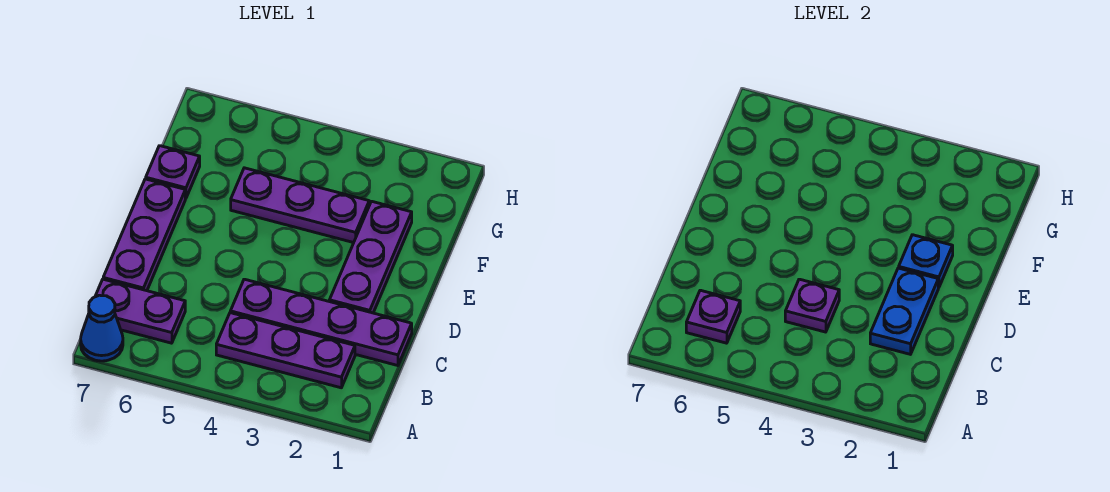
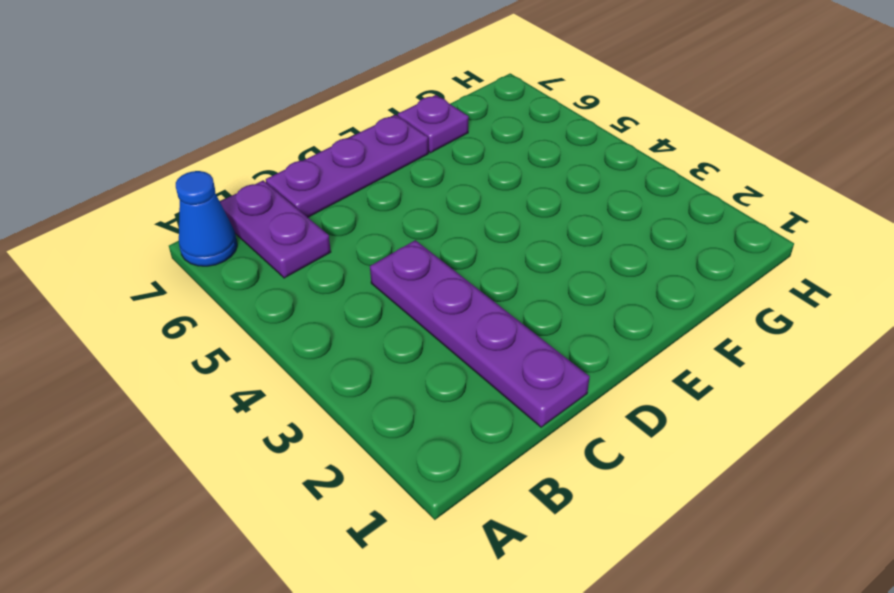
none -> purple plate B2:B4 level 1
none -> purple plate D2:F2 level 1
none -> purple plate F3:F5 level 1

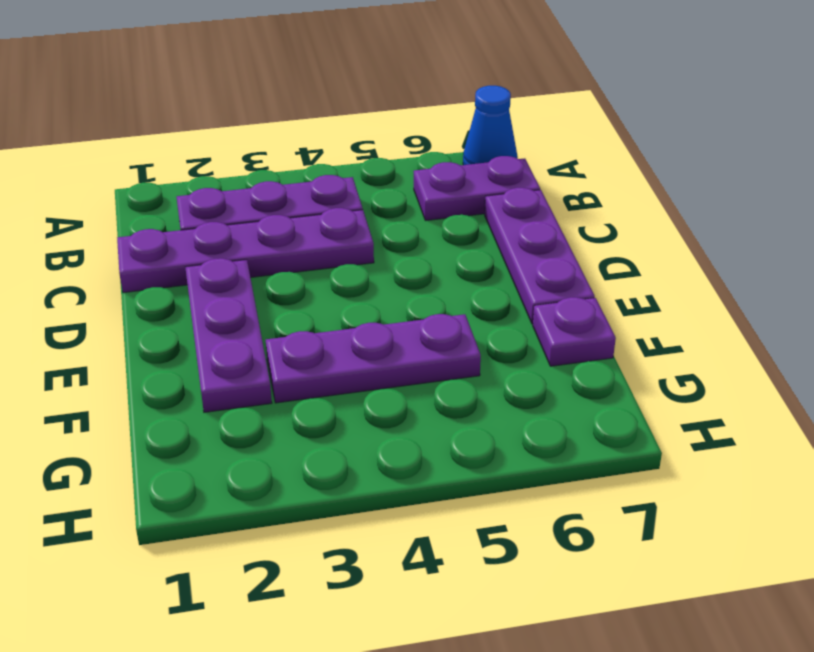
none -> purple plate B6 level 2
none -> blue plate C2:D2 level 2
none -> purple plate C4 level 2

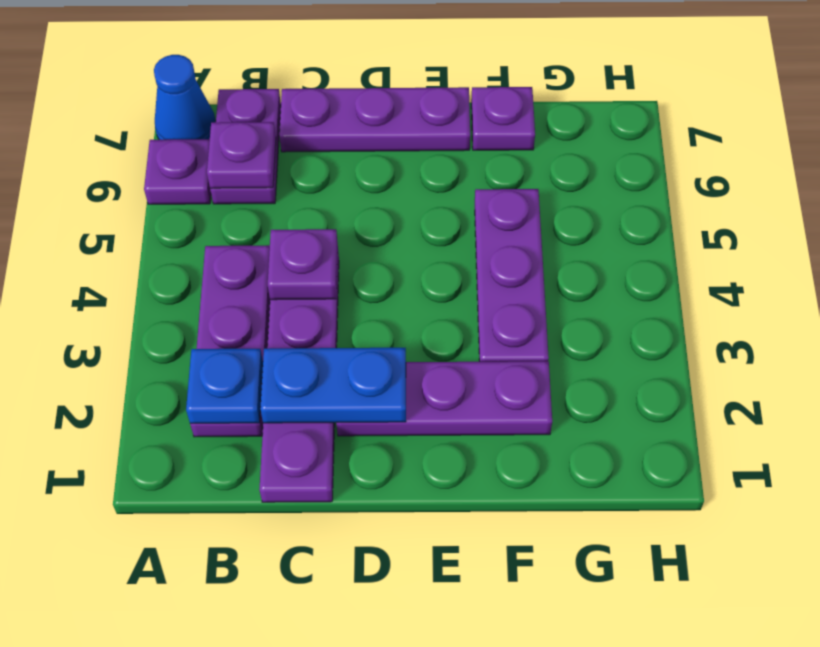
purple plate A6 level 1 -> none
blue plate B2 level 2 -> blue plate E2 level 2

